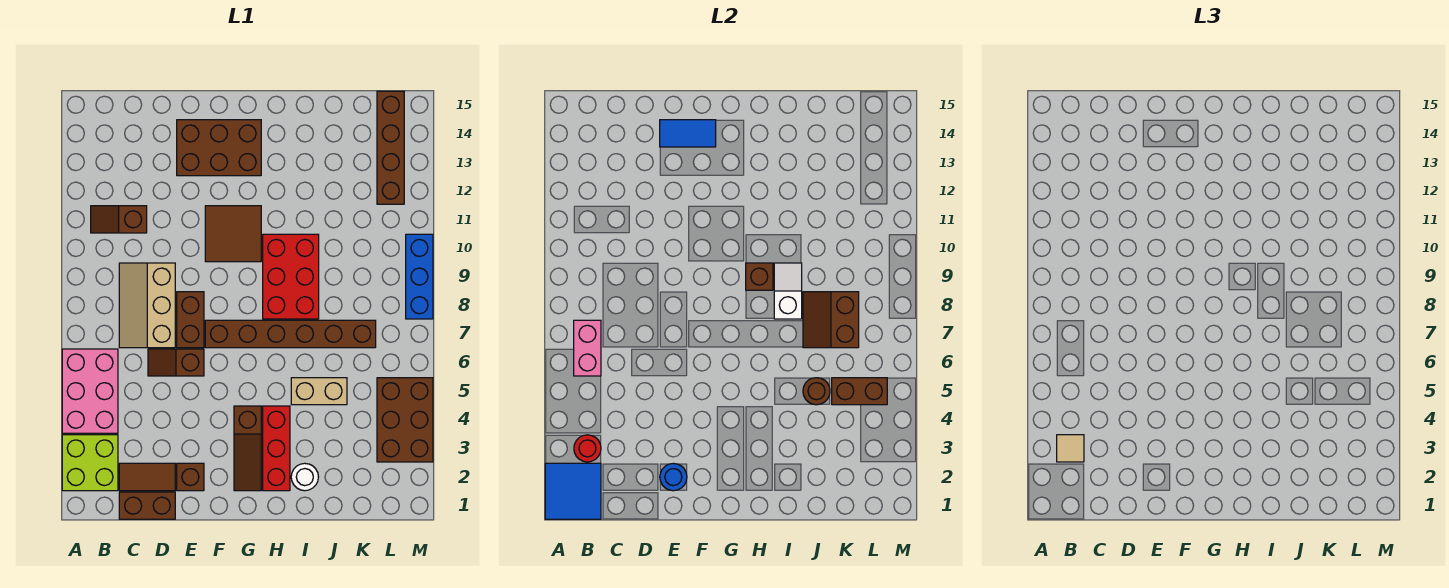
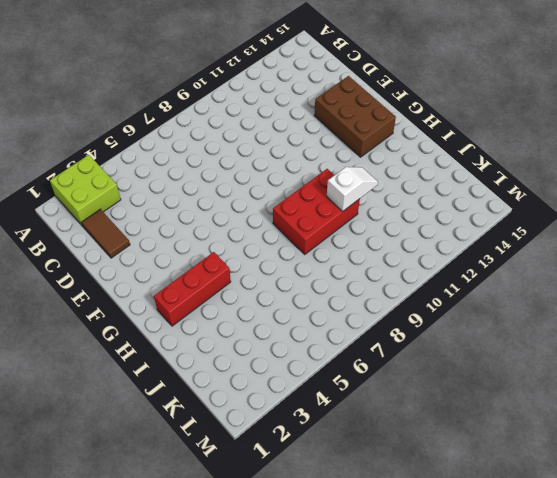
white slope I10:I11 level 2 top 10 -> white slope I8:I9 level 2 top 8
none -> pink brick A4:B6 level 1
none -> brown slope B11:C11 level 1 top C
none -> brown brick C1:D1 level 1
none -> tan slope C7:D9 level 1 top D

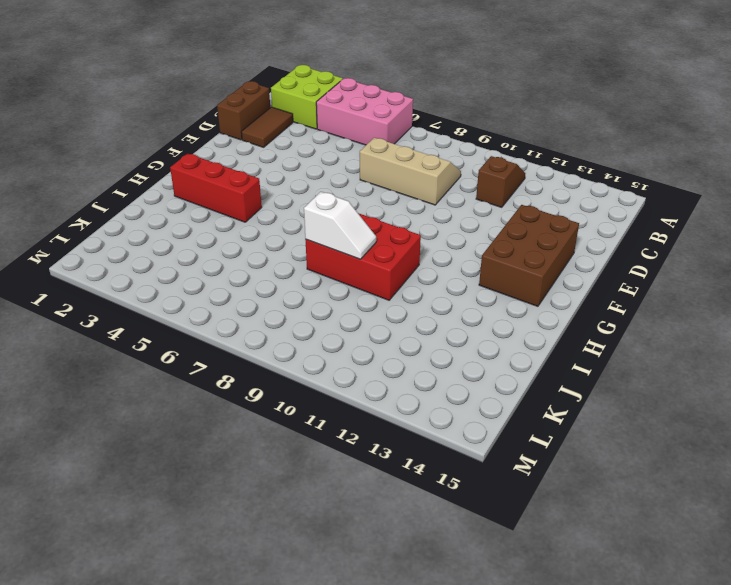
none -> brown slope D6:E6 level 1 top E
none -> brown brick E2 level 1
none -> brown brick E7:E8 level 1
none -> brown brick F7:K7 level 1

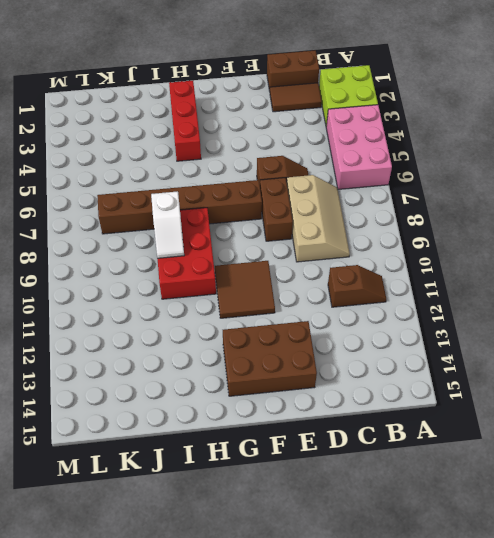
none -> brown brick E2 level 1
none -> brown slope G2:G4 level 1 top 4
none -> white round brick I2 level 1
none -> tan brick I5:J5 level 1

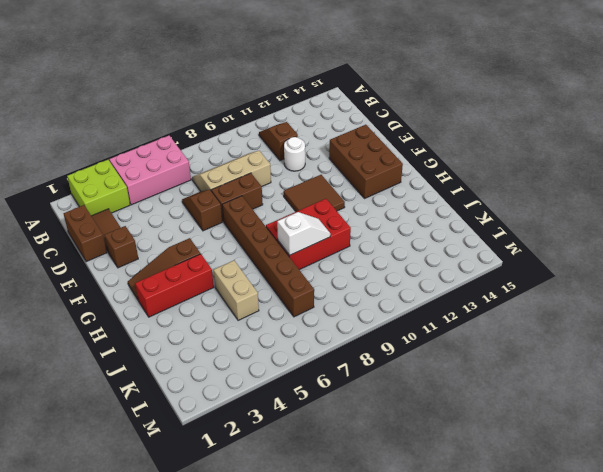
white round brick D11 level 1 -> white round brick I2 level 1
none -> brown brick L3:M5 level 1
none -> brown brick L12:L15 level 1
none -> blue brick M8:M10 level 1
none -> blue tile A1:B2 level 2

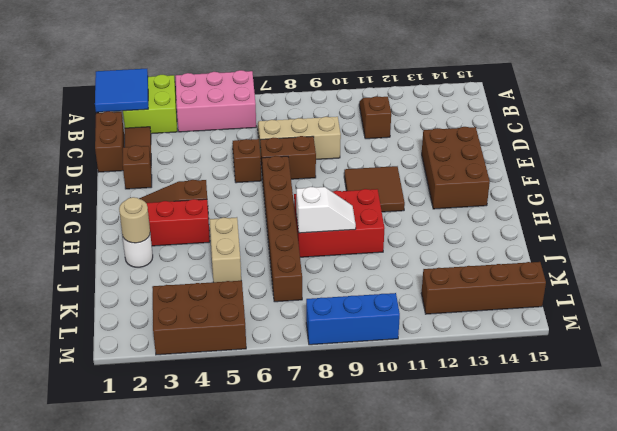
tan round brick I2 level 2 -> none
none -> red round brick B3 level 2
none -> pink brick B6:B7 level 2
none -> blue round brick E2 level 2
none -> blue tile E14:F14 level 2

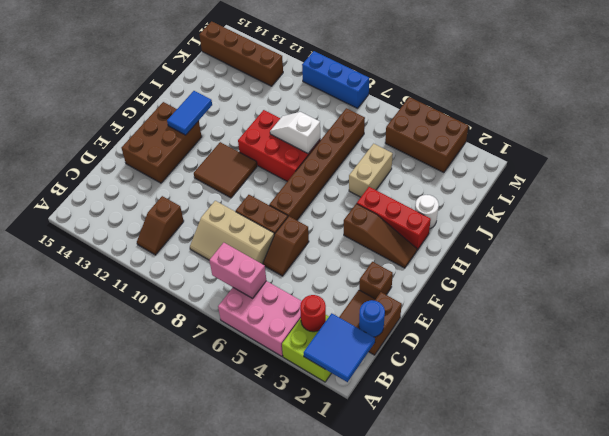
blue round brick C1 level 2 -> blue round brick E2 level 2
blue tile G13:H13 level 2 -> blue tile E14:F14 level 2
none -> brown brick H9 level 2
none -> brown round brick J5 level 2
none -> brown slope J7:K8 level 2 top K
none -> brown brick K5:L5 level 2

